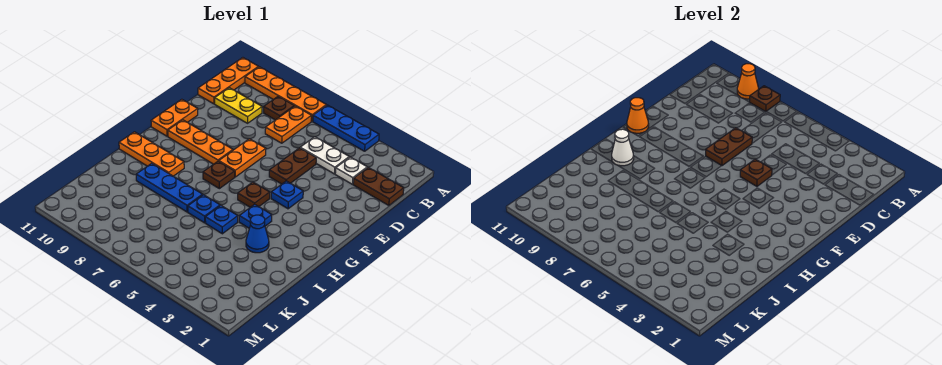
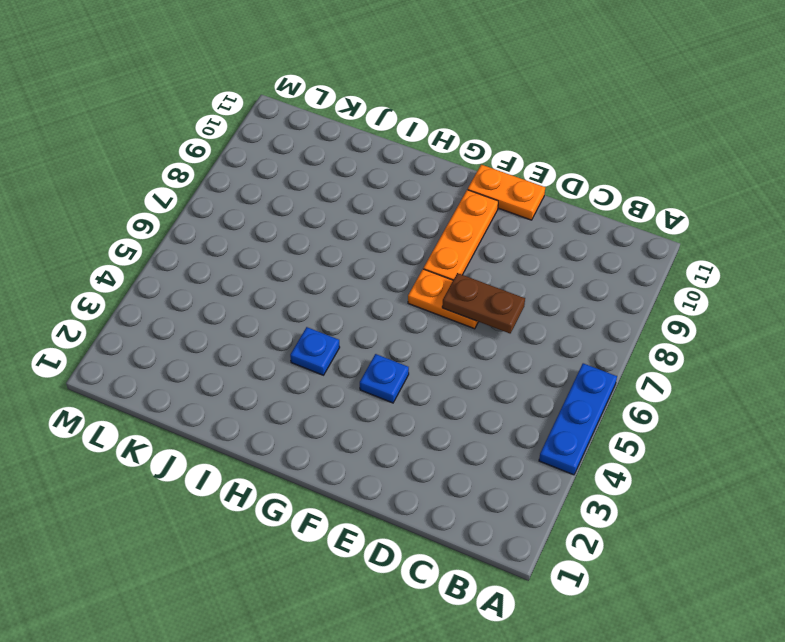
none -> orange plate A7:A10 level 1
none -> orange plate A11:C11 level 1
none -> orange plate B7:C7 level 1

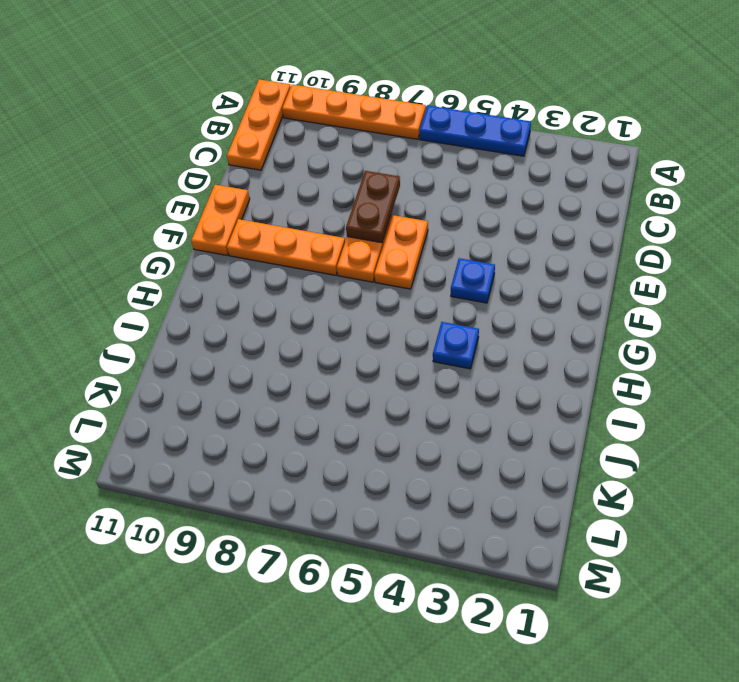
orange plate E6:F6 level 1 -> orange plate B7:C7 level 1
none -> brown plate B8 level 1
none -> brown plate C1:C2 level 1
none -> white plate C3 level 1

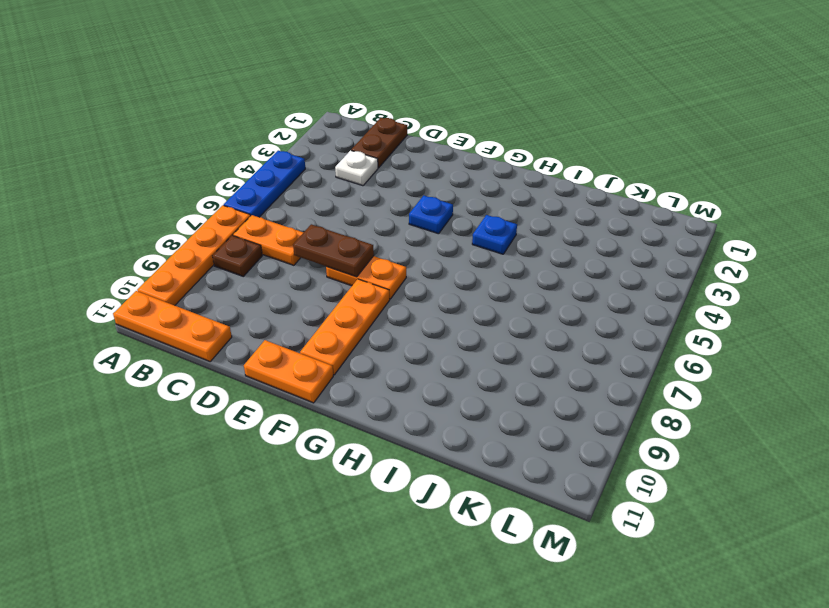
none -> white plate C4:C5 level 1
none -> yellow plate C9:C10 level 1
none -> brown plate D5:E5 level 1

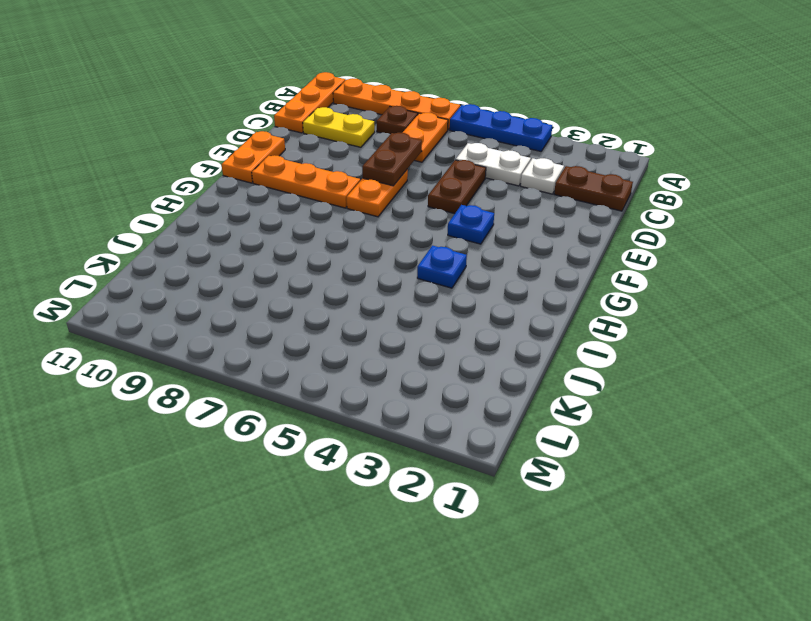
none -> brown plate G5 level 1
none -> brown plate G7 level 1
none -> orange plate H9:H11 level 1

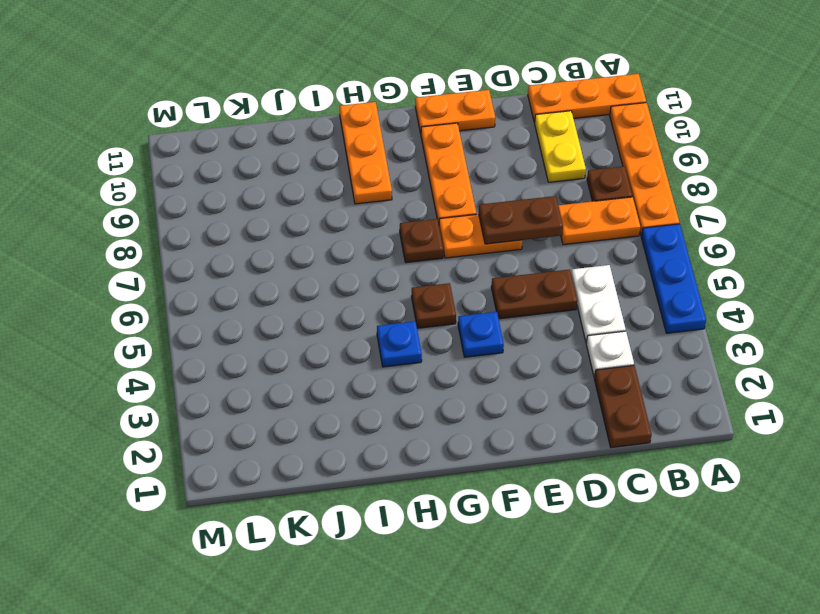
none -> blue cone I3 level 1
none -> blue plate I5 level 1
none -> blue plate I6 level 1

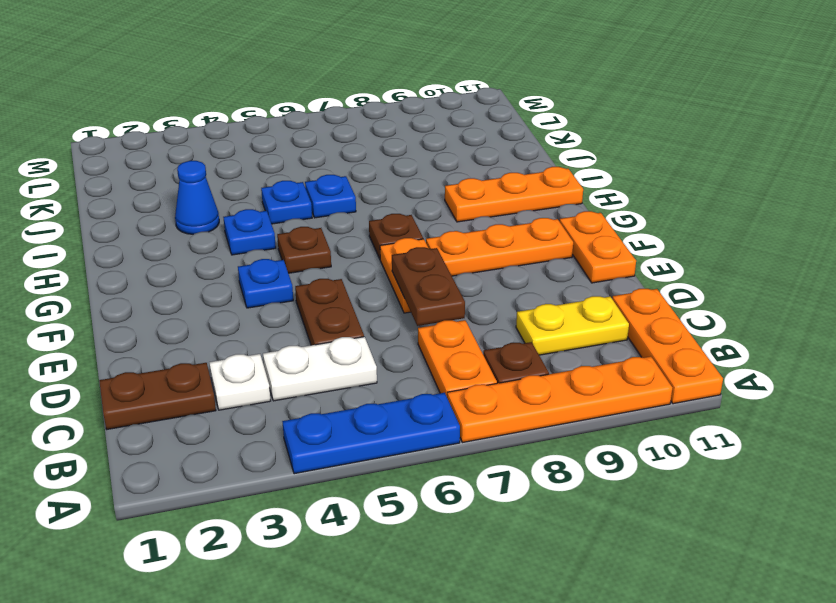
none -> blue plate I7:I9 level 1
none -> brown plate A8 level 2
none -> orange cone A9 level 2

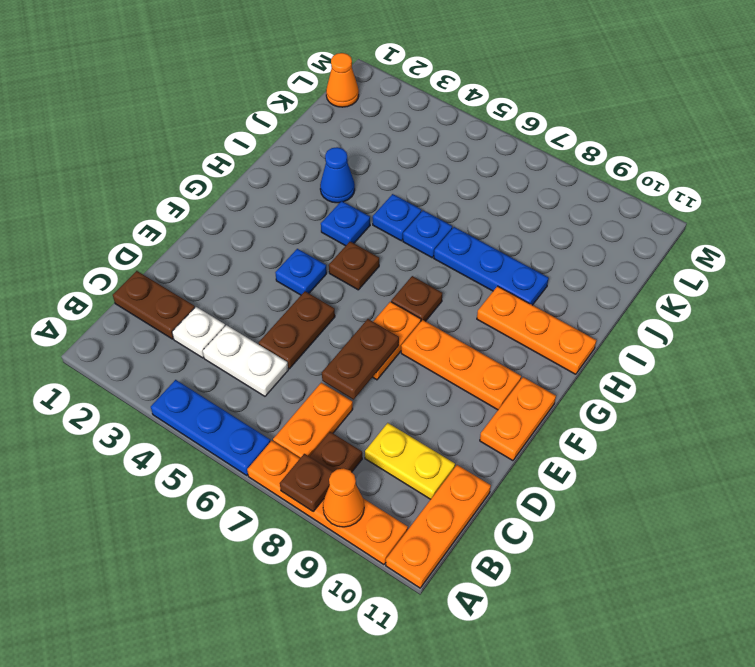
orange cone L1 level 1 -> orange cone F11 level 2
none -> brown plate E5 level 2
none -> white cone H10 level 2

